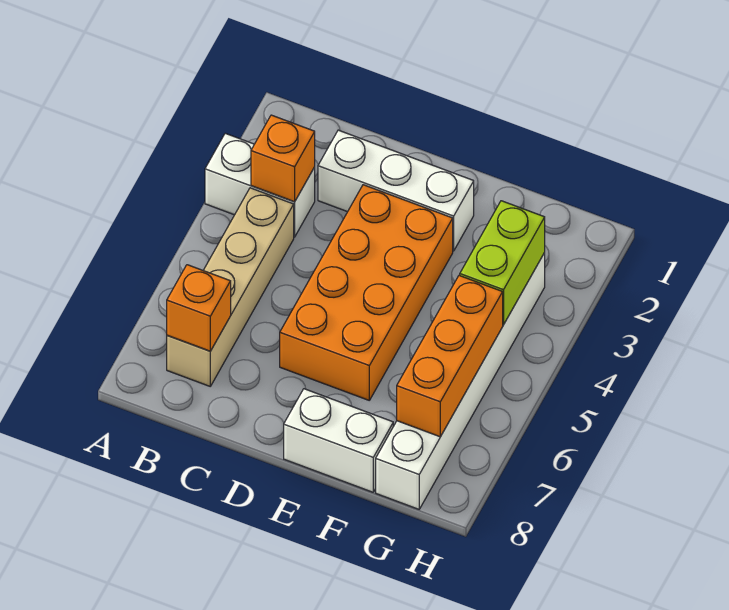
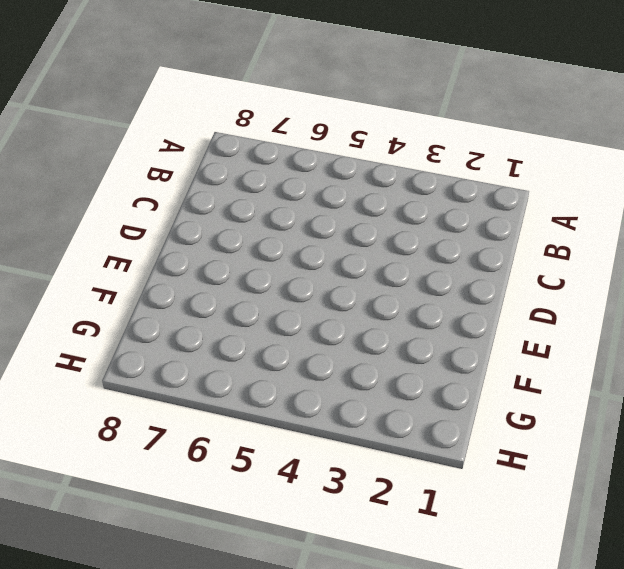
none -> white brick A3:B3 level 1
none -> tan brick B4:B7 level 1

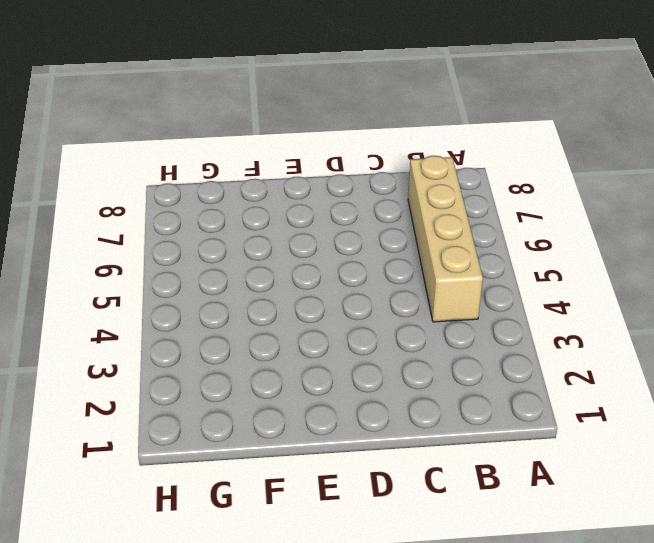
none -> white brick A3:B3 level 1
none -> white brick C2:E2 level 1

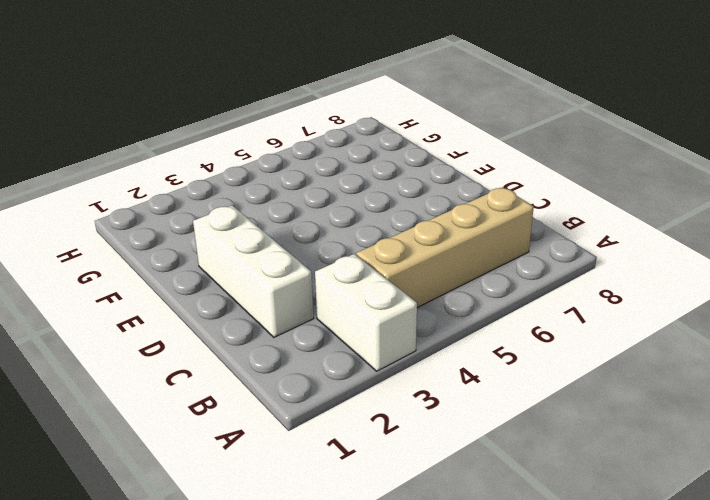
none -> orange brick D3:E6 level 1
none -> white brick E8:F8 level 1

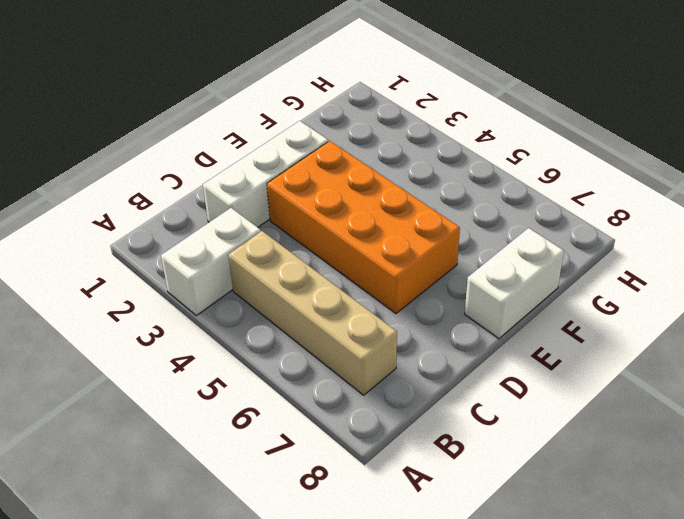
none -> white brick G3:G8 level 1
none -> orange brick B3 level 2

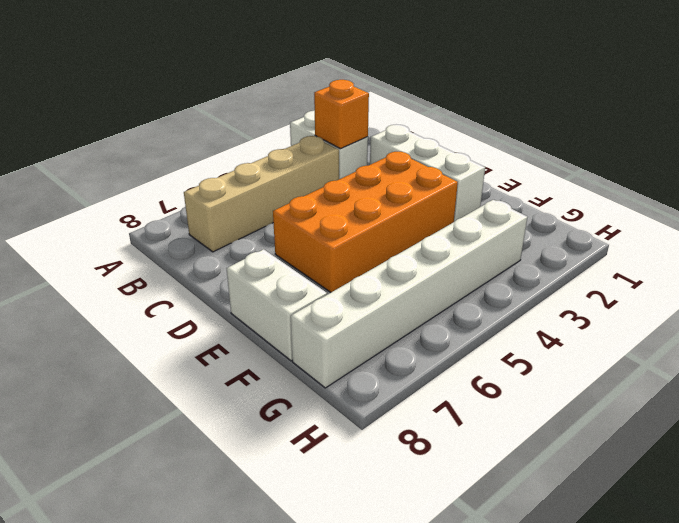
none -> orange brick B7 level 2
none -> lime brick G3:G4 level 2

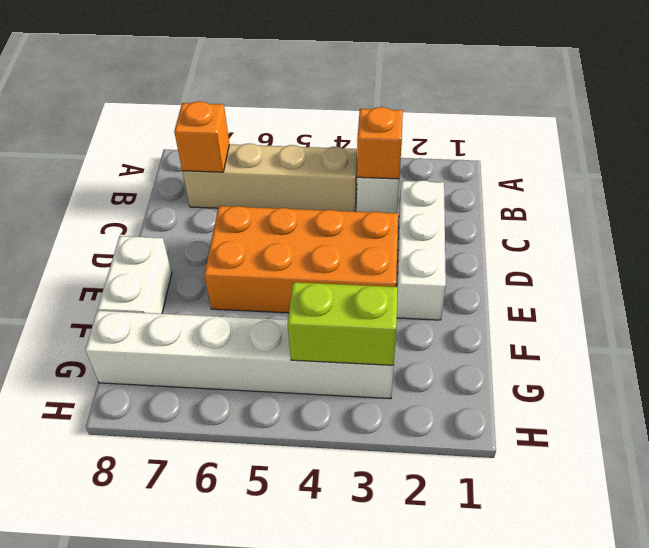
none -> orange brick G5:G7 level 2

